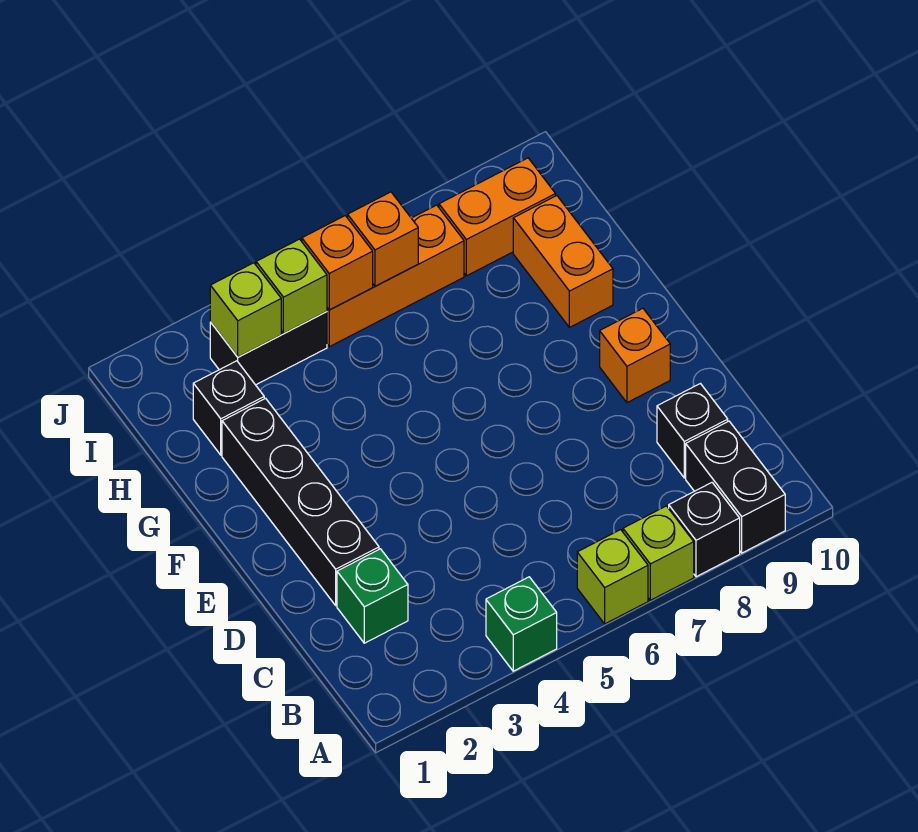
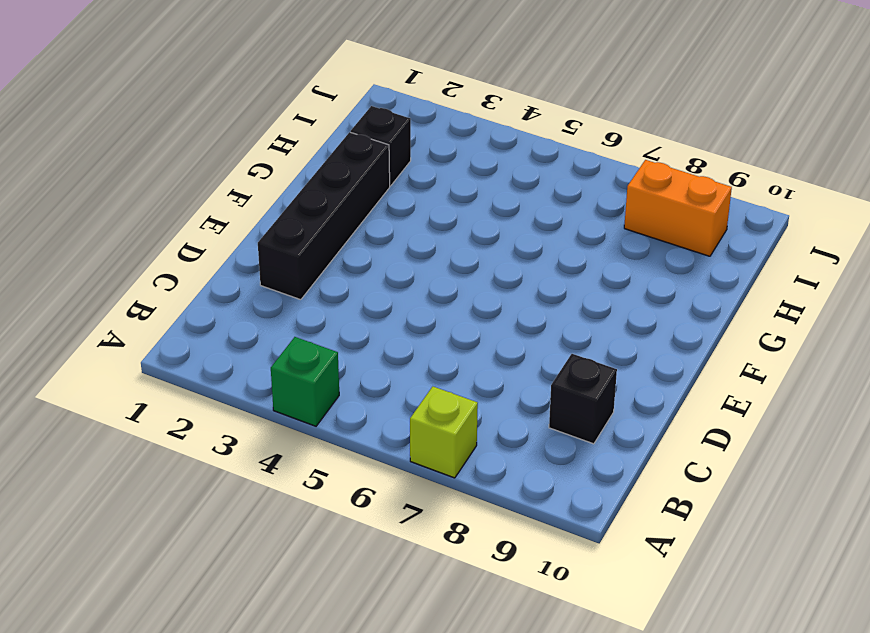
none -> lime brick A6 level 1
none -> black brick A8 level 1
none -> black brick A9:B9 level 1

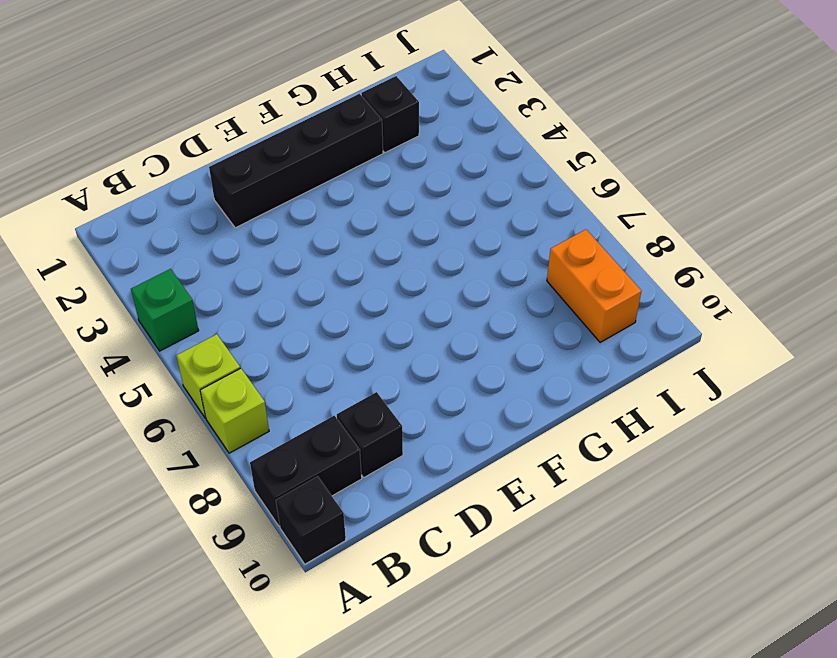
black brick A10 level 1 -> black brick A8 level 1
none -> green brick C2 level 1
none -> orange brick E9 level 1
none -> orange brick G9:H9 level 1

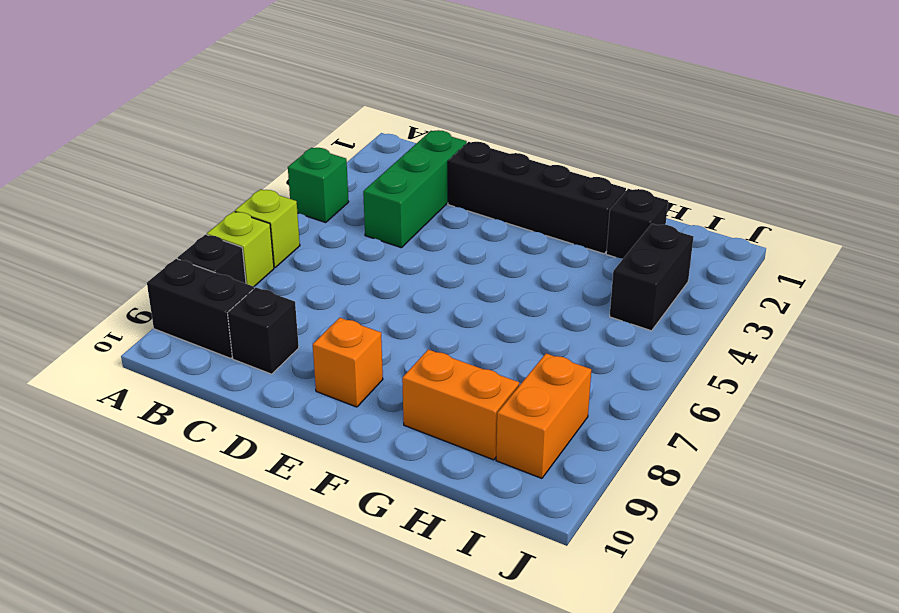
green brick C2:C4 level 1 -> green brick C2 level 1
none -> orange brick I5:I7 level 1
none -> lime brick I3 level 2
none -> lime brick I4 level 2

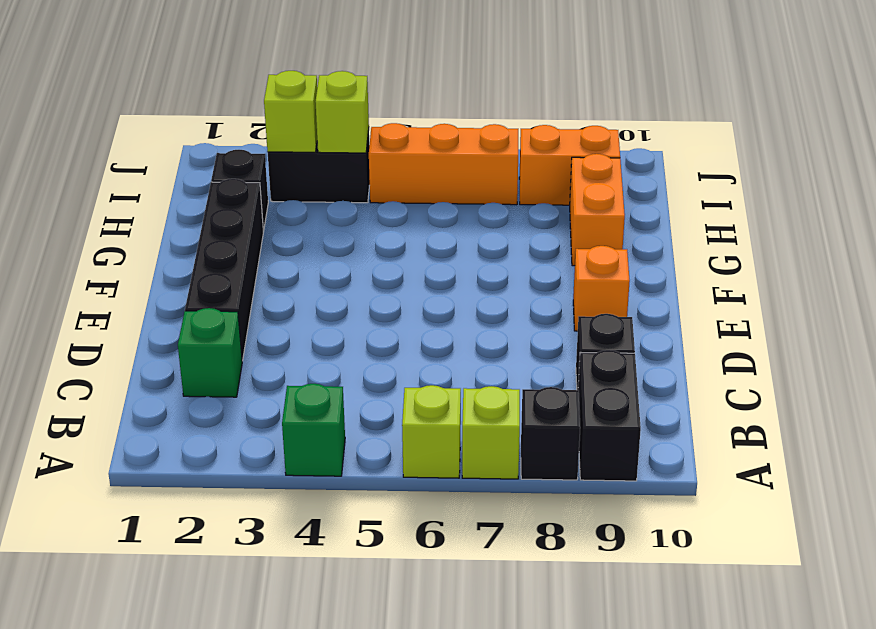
none -> orange brick I5 level 2
none -> orange brick I6 level 2

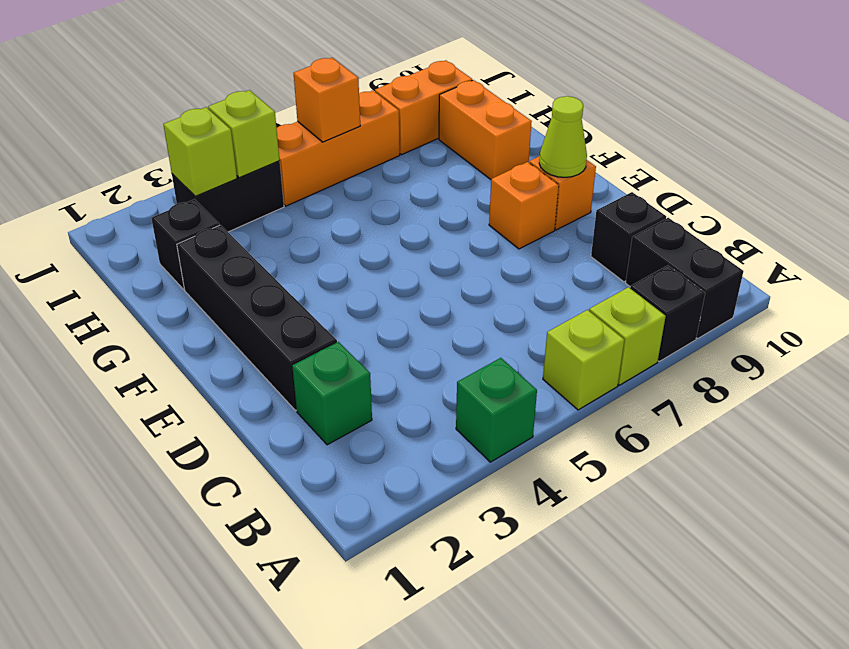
orange brick E8 level 1 -> orange brick I5 level 2
lime cone E9 level 2 -> none

